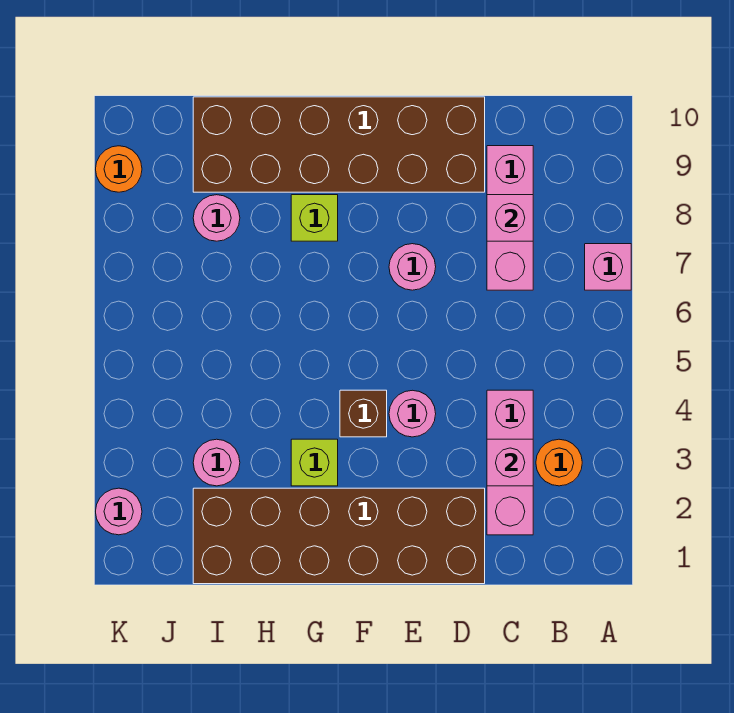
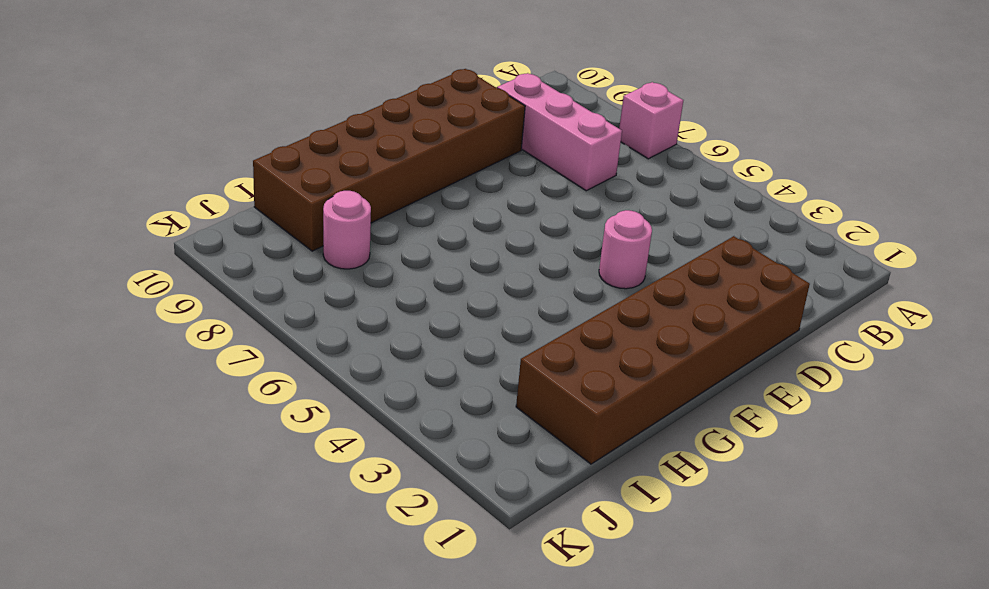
none -> orange round brick B3 level 1
none -> pink brick C2:C4 level 1
none -> pink round brick E7 level 1

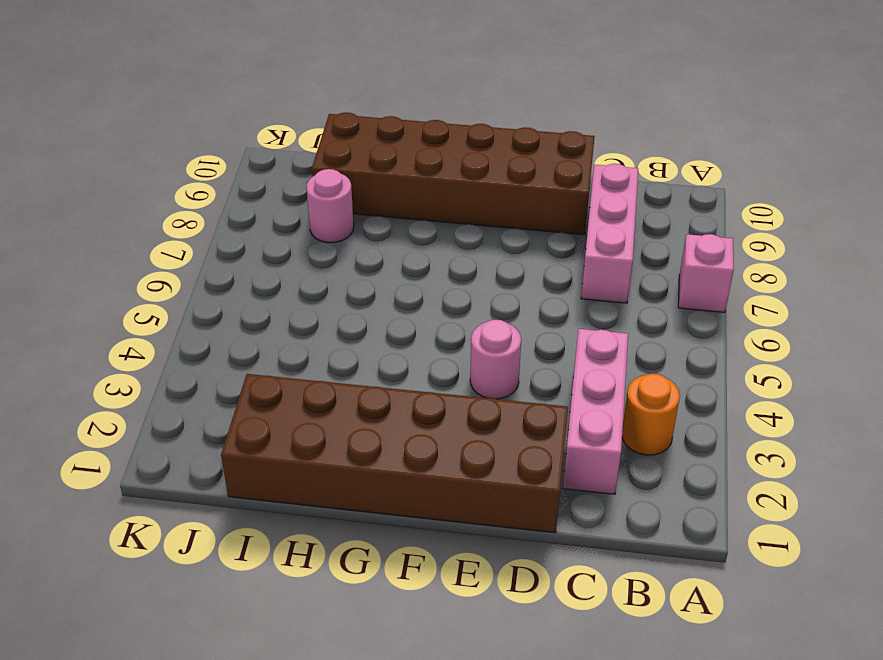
none -> pink round brick E7 level 1
none -> brown brick F4 level 1
none -> lime brick G3 level 1

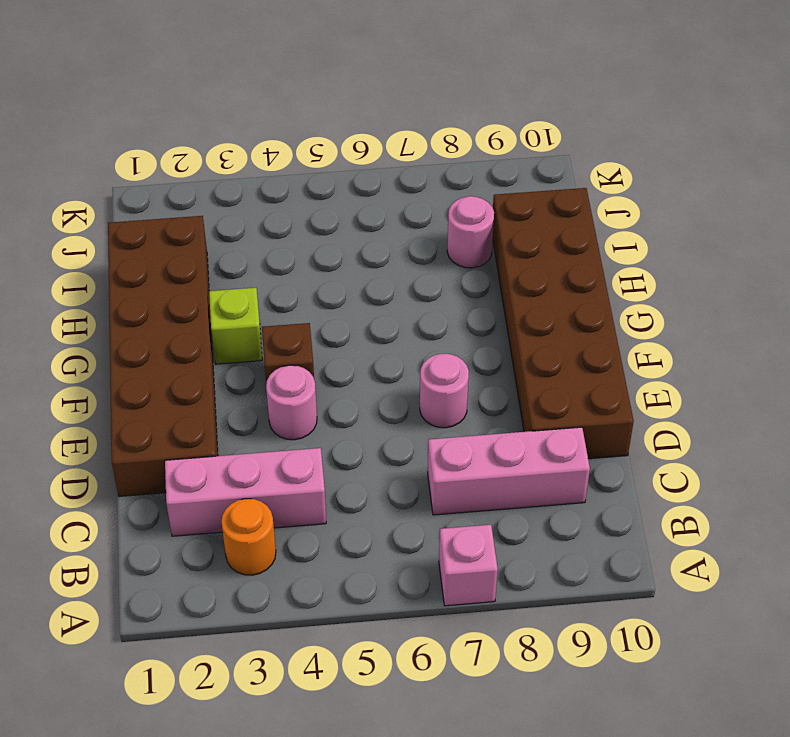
none -> lime brick G8 level 1
none -> pink round brick I3 level 1
none -> pink round brick K2 level 1

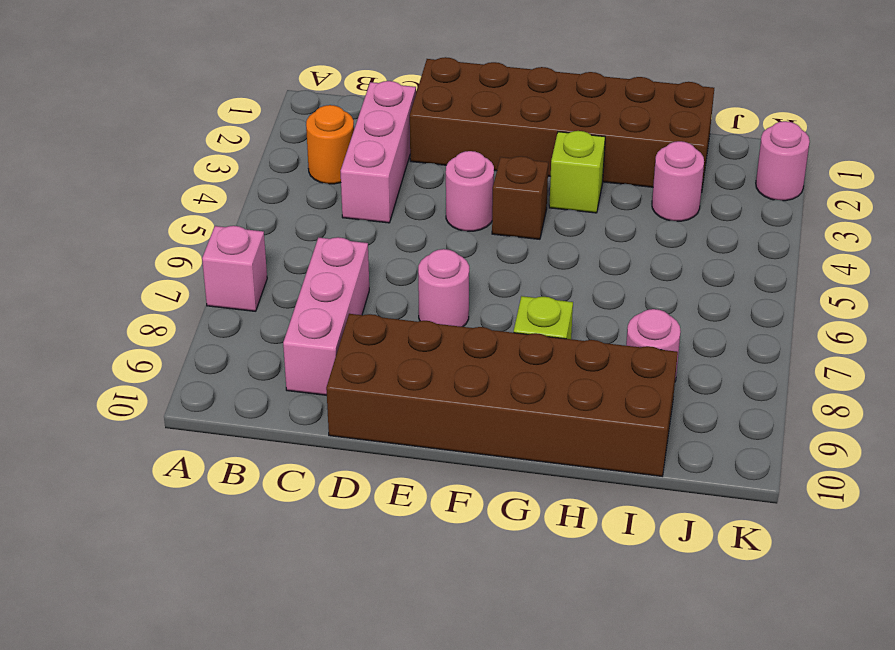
none -> orange round brick K9 level 1
none -> pink brick C3 level 2
none -> pink brick C8 level 2

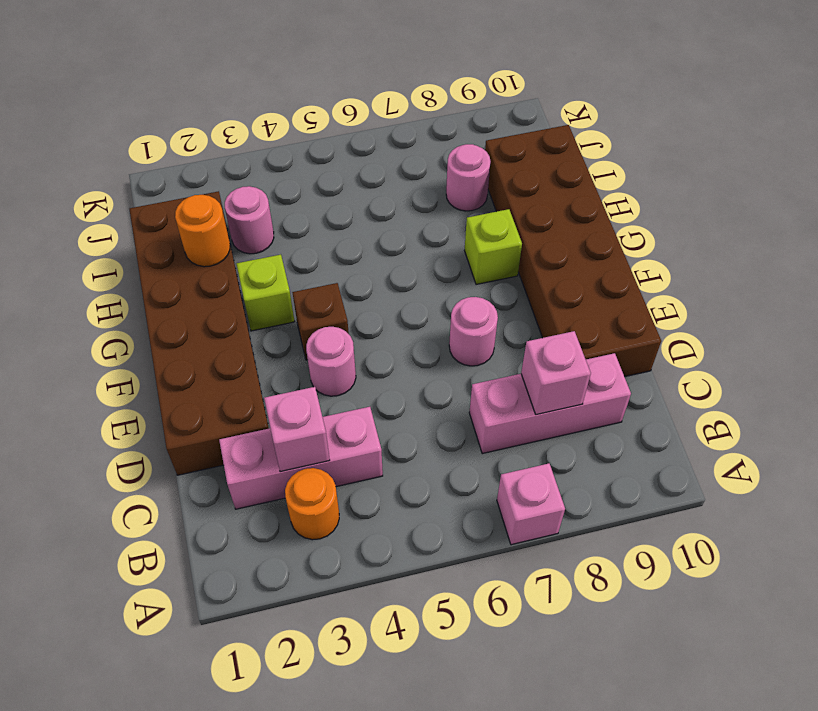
orange round brick H2 level 2 -> orange round brick K9 level 1
none -> pink round brick K2 level 1

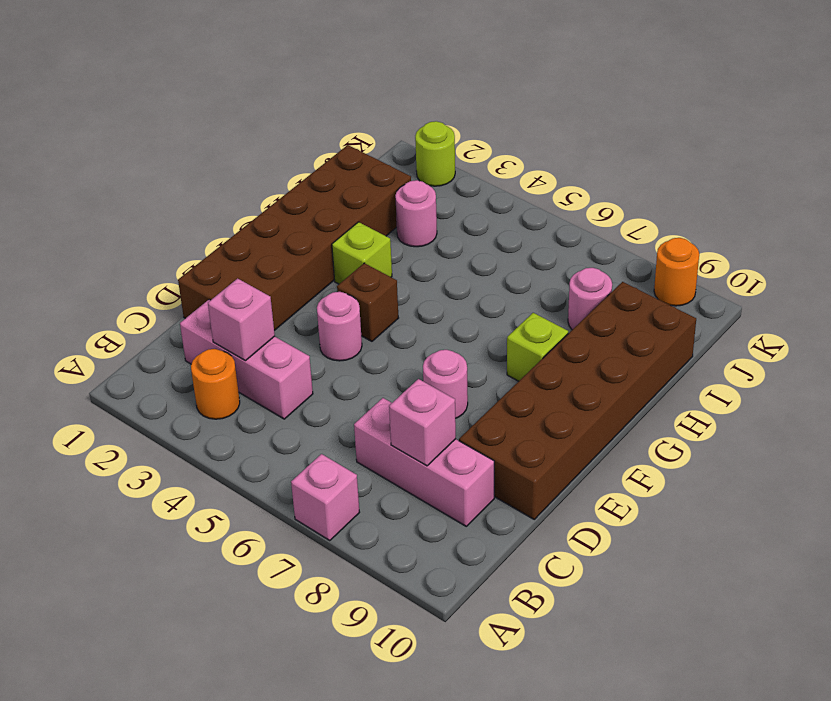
lime round brick K2 level 1 -> pink round brick K2 level 1

